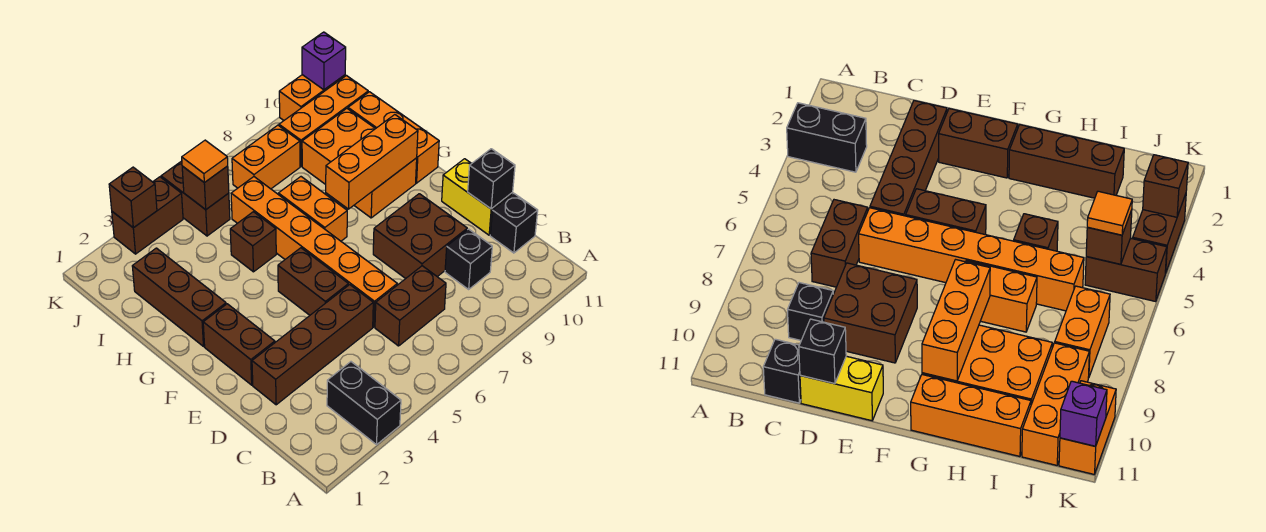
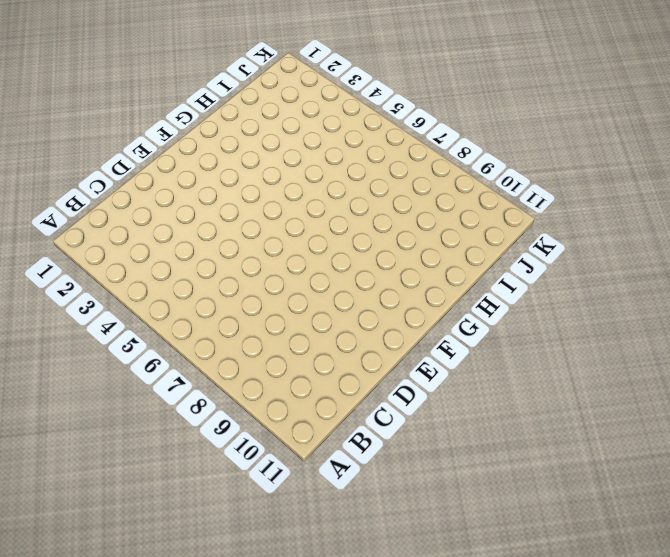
none -> black brick A3:B3 level 1
none -> brown brick C6:C7 level 1
none -> black brick C9 level 1

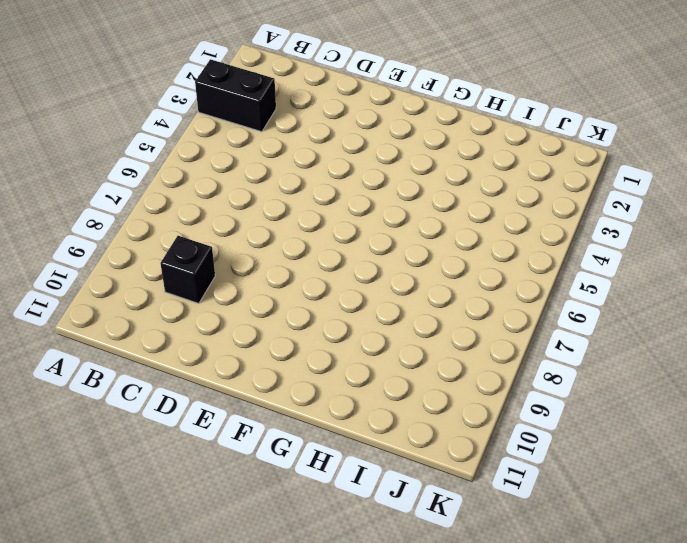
none -> brown brick C6:C7 level 1
none -> black brick C11 level 1
none -> brown brick D2:D5 level 1

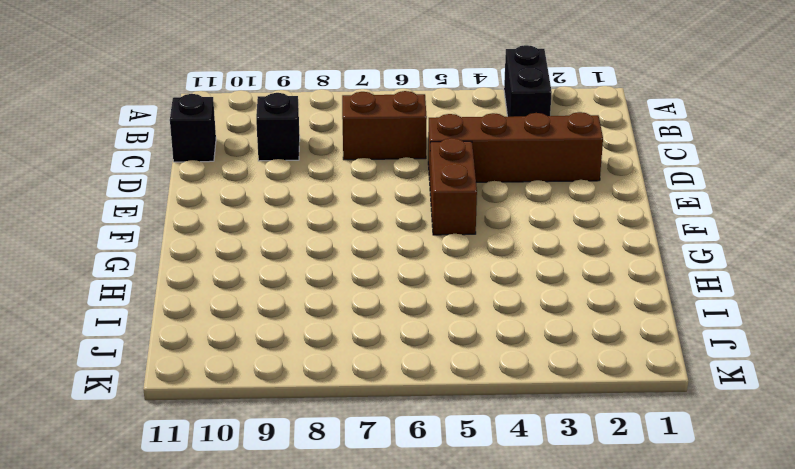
none -> orange brick D6:I6 level 1
none -> brown brick D8:E9 level 1
none -> yellow brick D11:E11 level 1

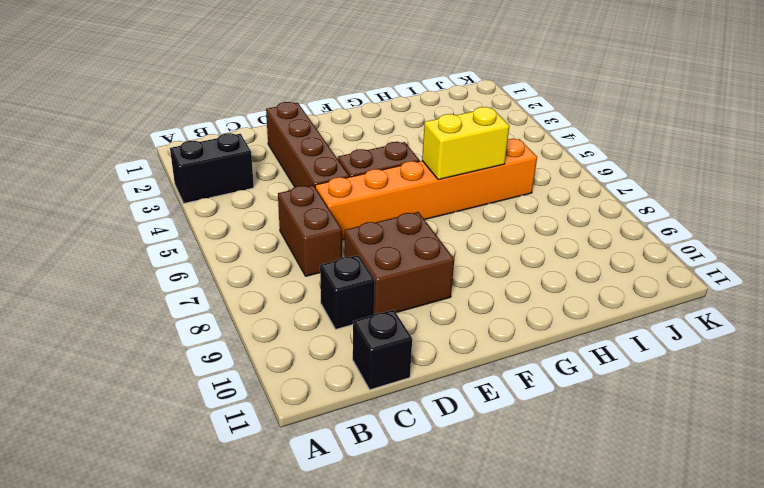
yellow brick G6:H6 level 2 -> yellow brick D11:E11 level 1
none -> brown brick E2:F2 level 1
none -> brown brick G2:I2 level 1
none -> orange brick G7:H7 level 1

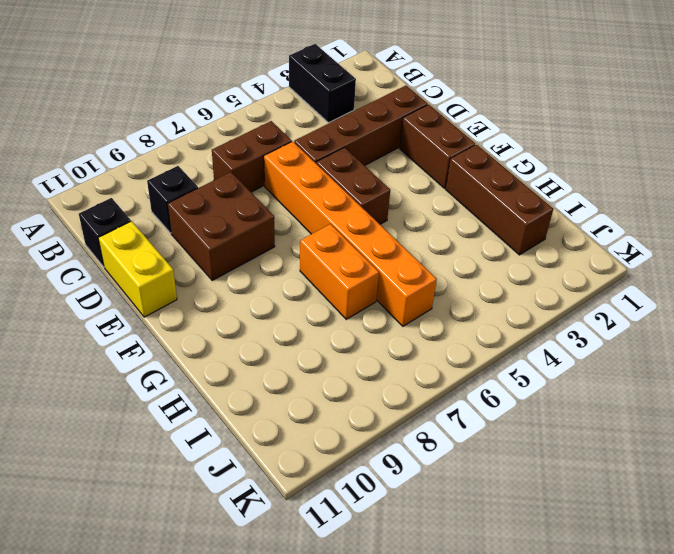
none -> orange brick G9:I10 level 1
none -> orange brick G11:I11 level 1
none -> brown brick H5 level 1

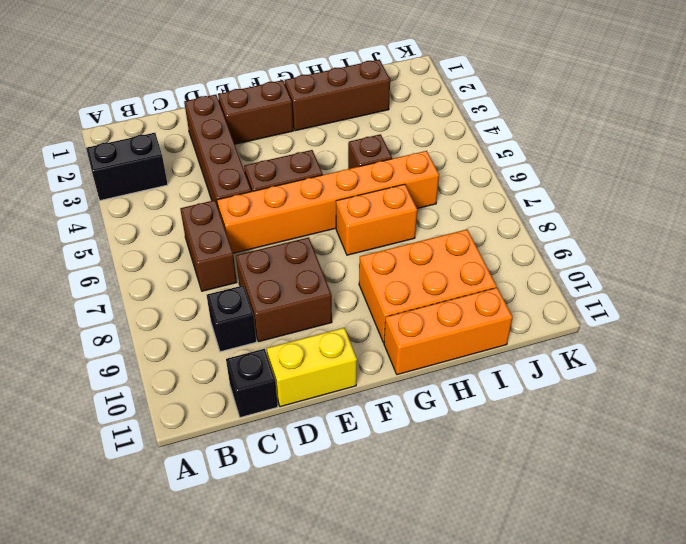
none -> brown brick J5:K5 level 1
none -> orange brick J7:J8 level 1
none -> orange brick J9:J11 level 1

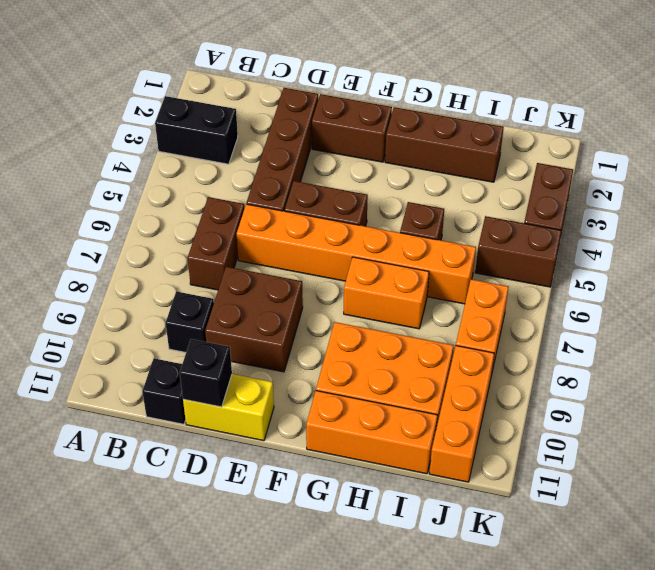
none -> orange brick K10:K11 level 1
none -> orange brick G8:G10 level 2
none -> brown brick J5 level 2

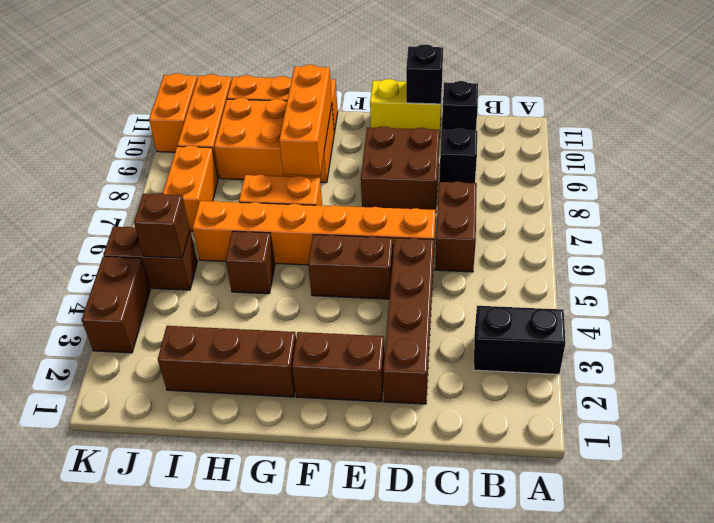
none -> brown brick K3 level 2
none -> purple brick K11 level 2
none -> orange tile J5 level 3

